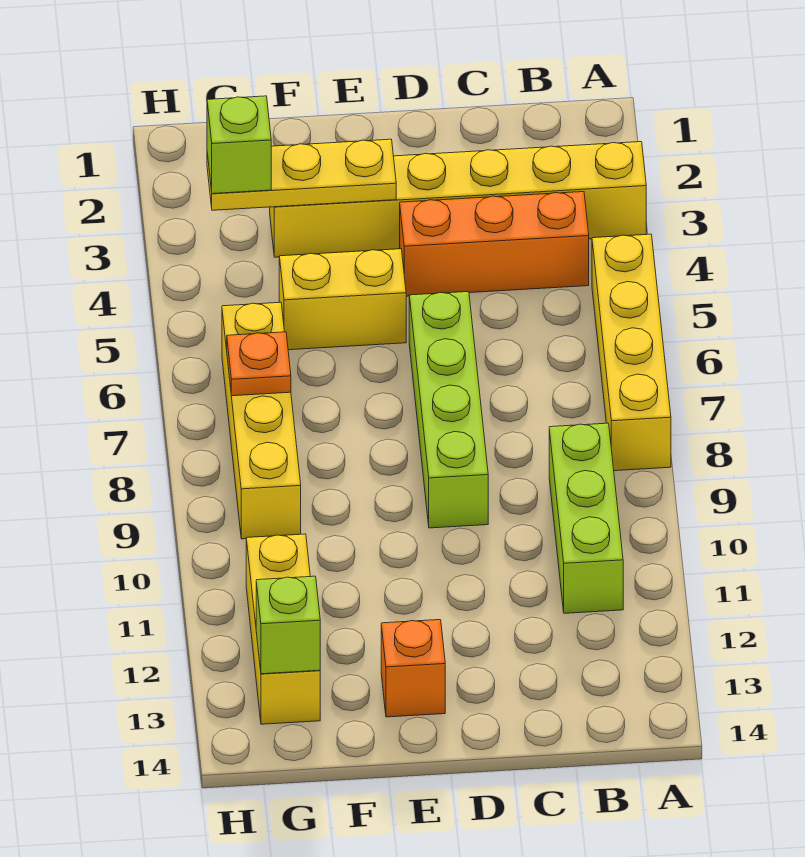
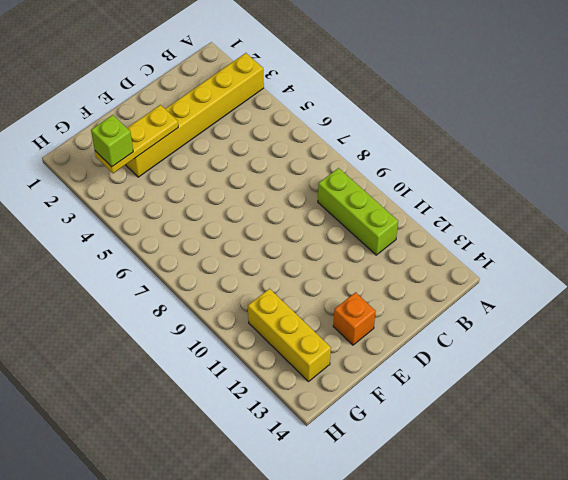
none -> yellow brick A5:A8 level 1
none -> orange brick B4:D4 level 1
none -> lime brick D6:D9 level 1

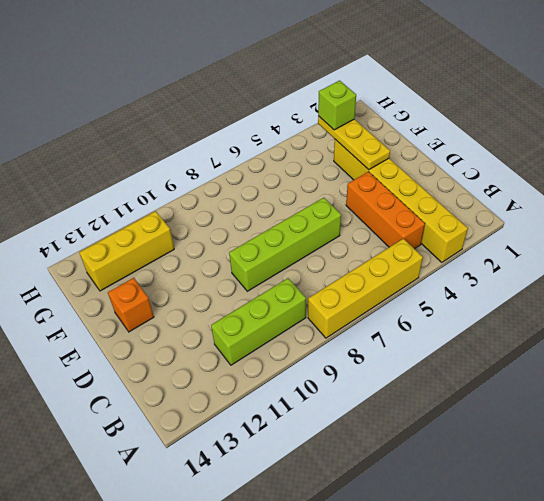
none -> yellow brick E5:F5 level 1
none -> yellow brick G6:G9 level 1
none -> orange plate G7 level 2

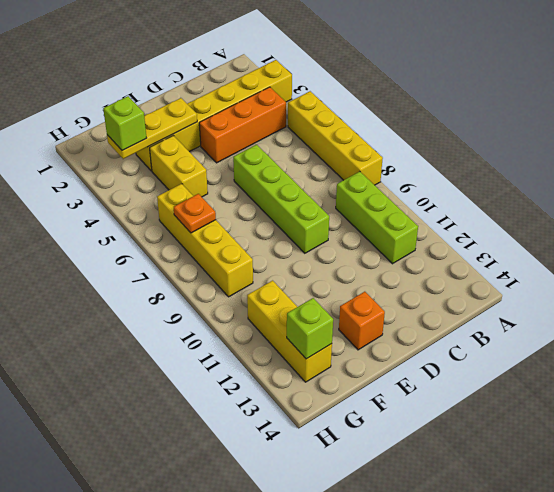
yellow brick F4:F5 level 1 -> yellow brick E5:F5 level 1

